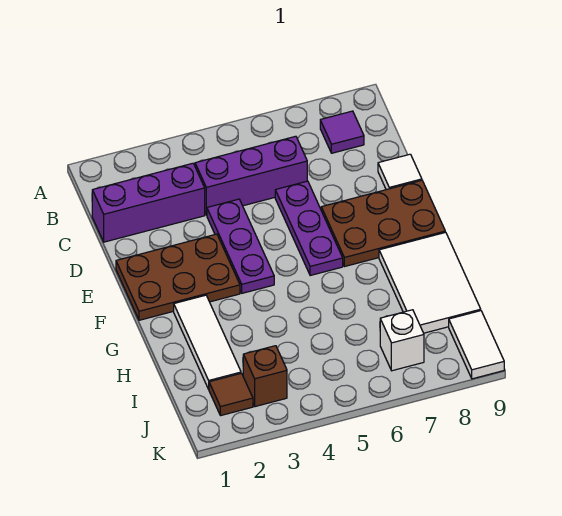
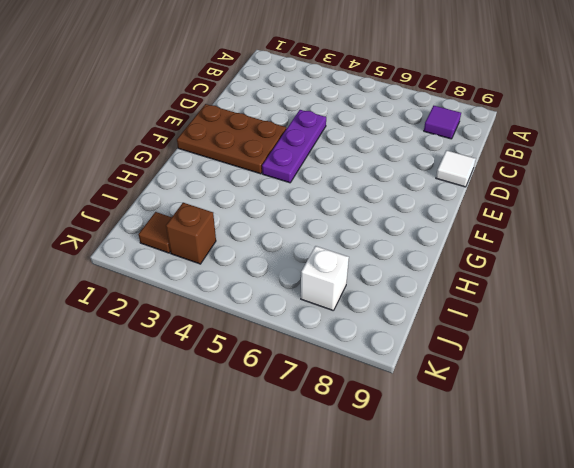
none -> purple brick C1:C3 level 1
none -> purple brick C4:C6 level 1
none -> purple plate D6:F6 level 1

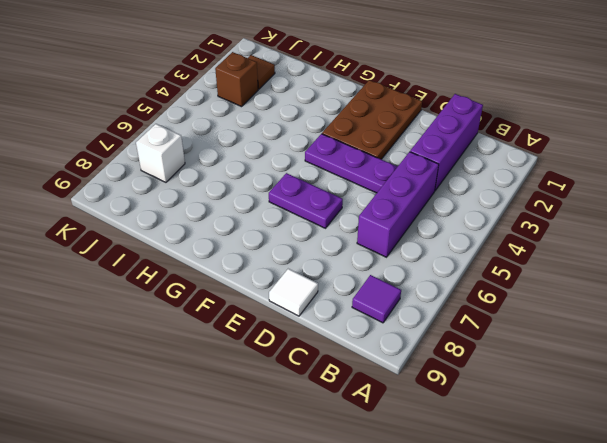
purple plate E6:F6 level 1 -> purple plate D6:F6 level 1
none -> brown plate E7:F9 level 1
none -> white tile G2:I2 level 1
none -> white tile G8:I9 level 1

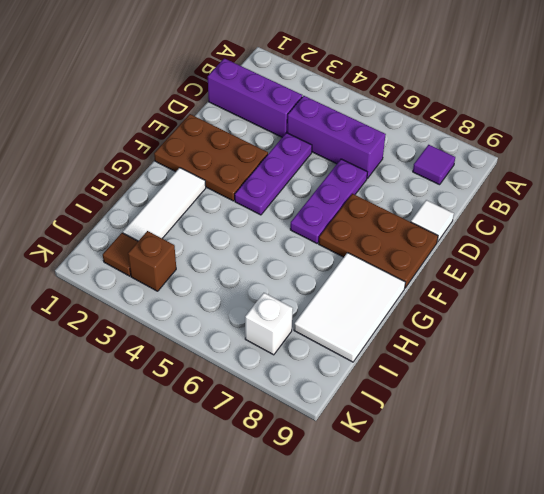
none -> white tile J9:K9 level 1

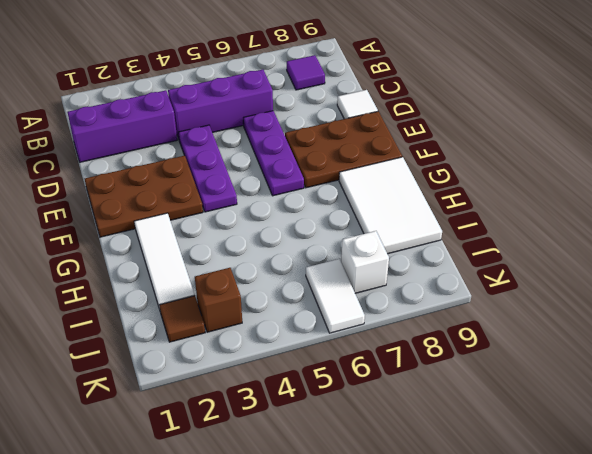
white tile J6:K6 level 1 -> white tile J9:K9 level 1

